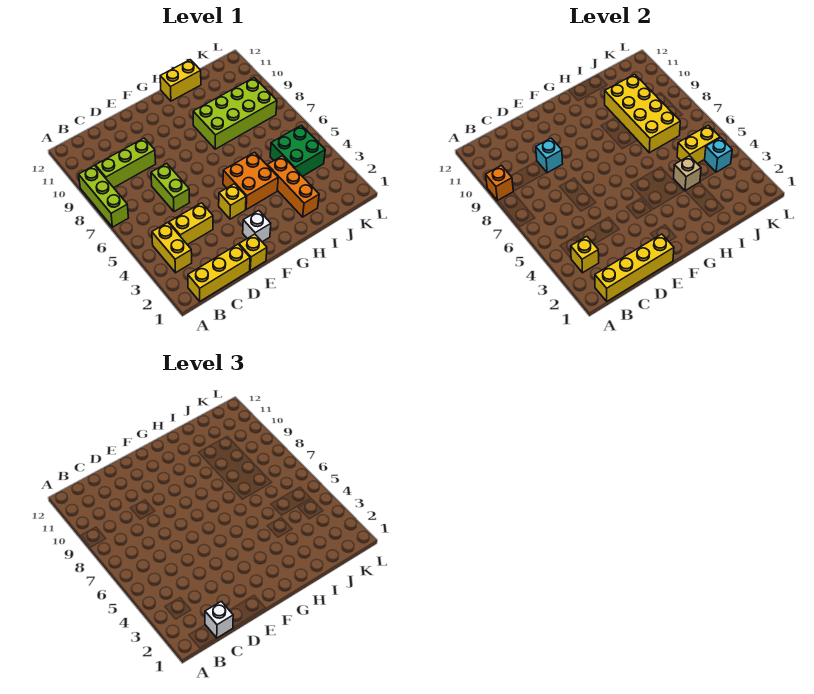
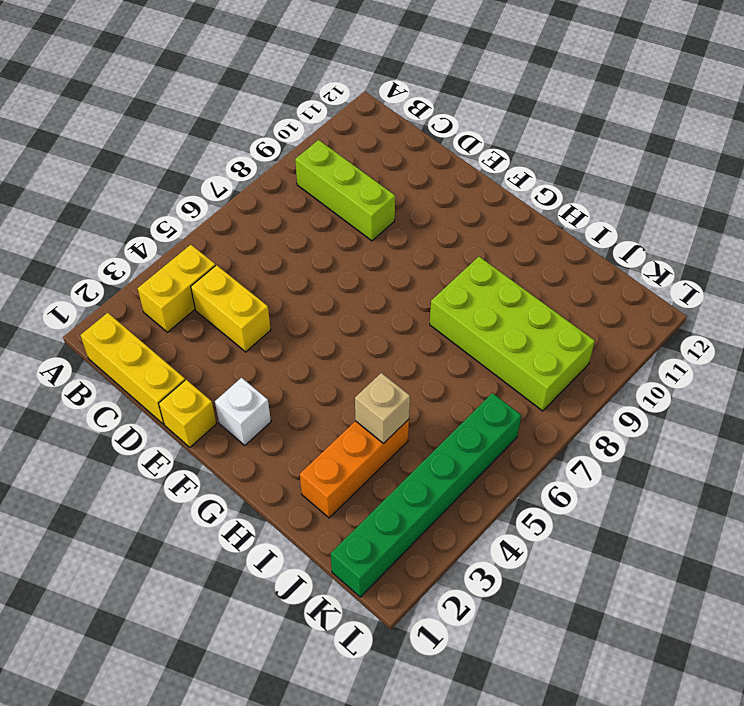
green brick K1:K6 level 1 -> green brick J4:K5 level 1
none -> lime brick A7:A9 level 1
none -> lime brick D6:D7 level 1
none -> yellow brick F4 level 1

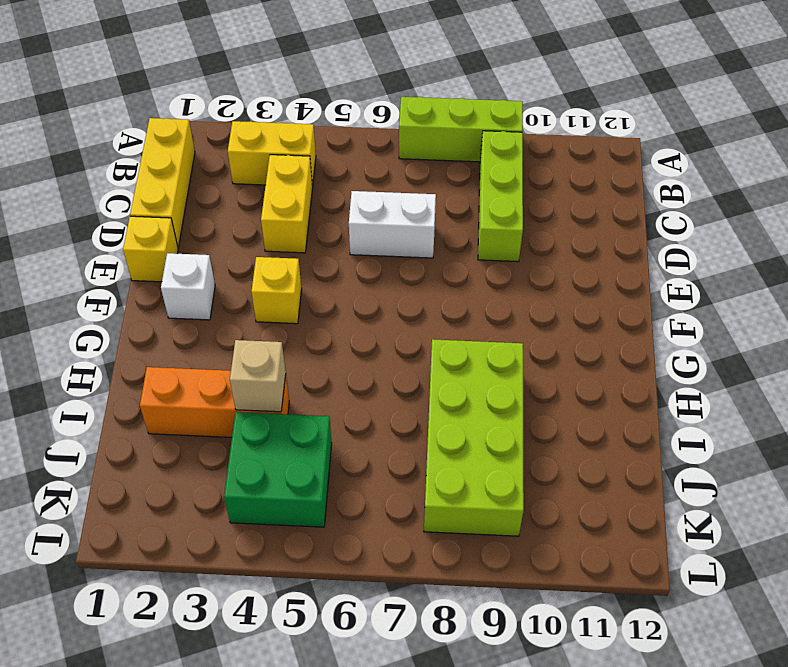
white brick D6:D7 level 1 -> lime brick D6:D7 level 1
none -> orange brick G4:H5 level 1
none -> yellow brick H12:I12 level 1
none -> orange brick A9 level 2

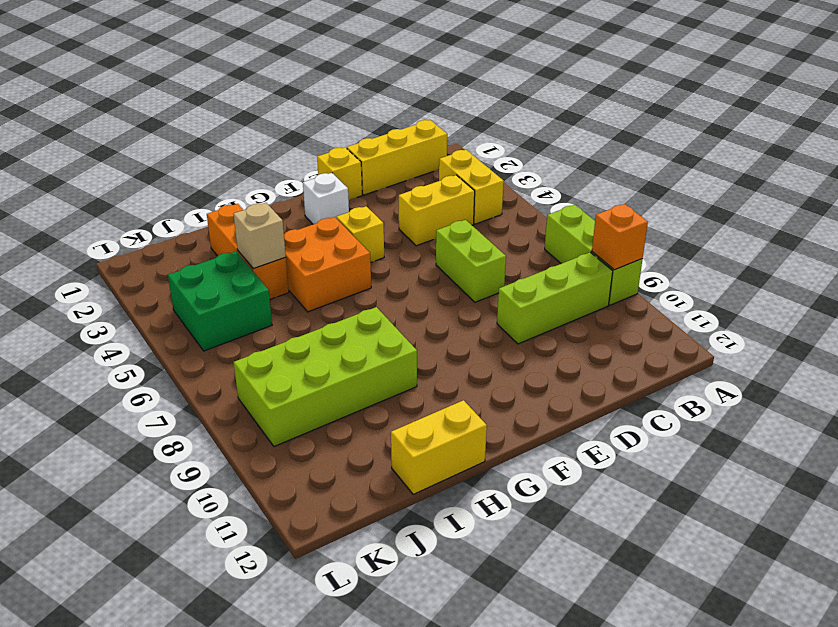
none -> yellow brick B1:E1 level 2
none -> yellow brick B3 level 2
none -> cyan brick D9 level 2

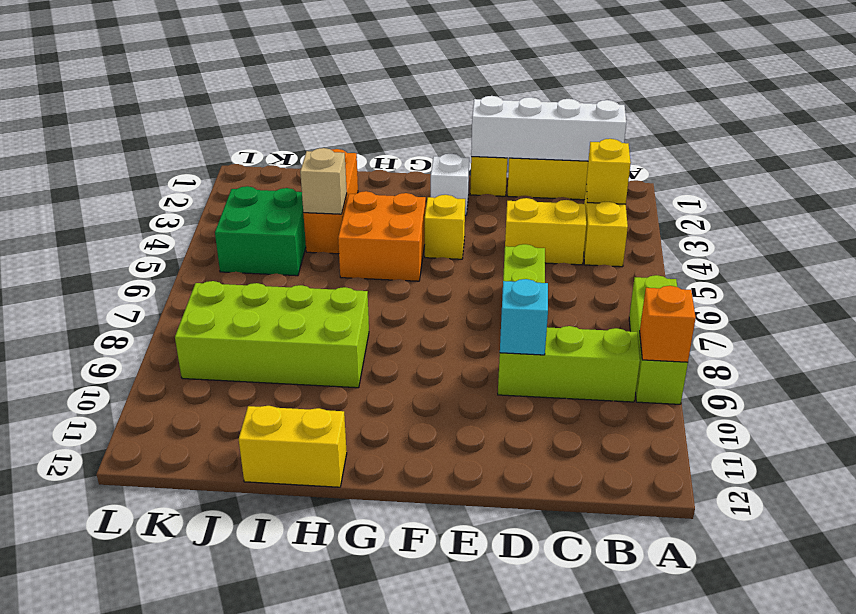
white brick B1:E1 level 2 -> yellow brick B1:E1 level 2
none -> yellow brick I7:J10 level 2
none -> yellow brick J5:K5 level 2
none -> cyan brick K4 level 2

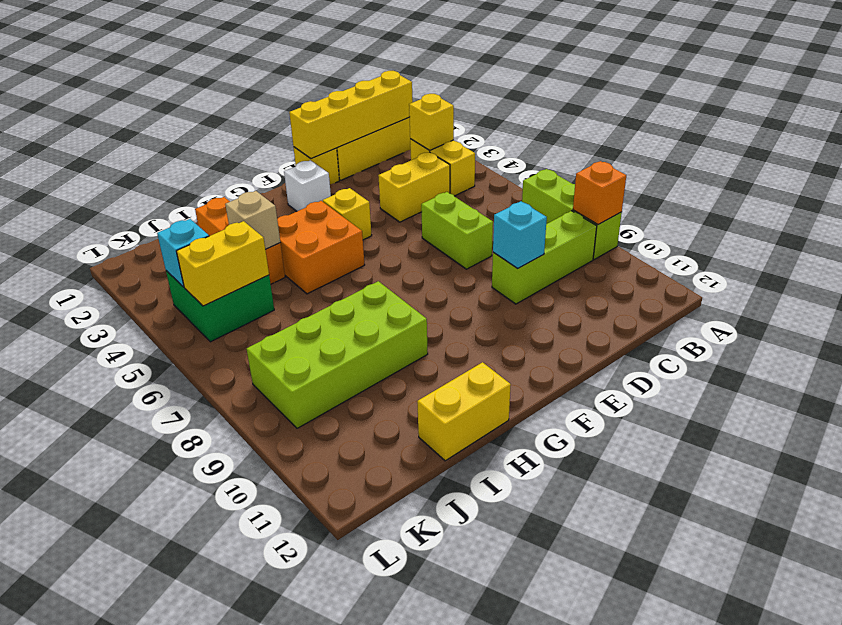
none -> yellow brick I7:J10 level 2
none -> white brick C1 level 3

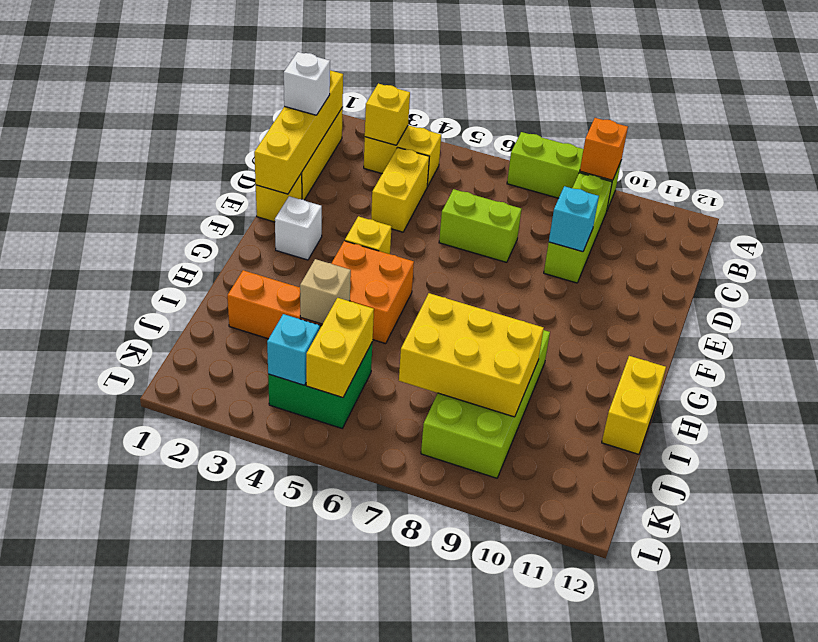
yellow brick I7:J9 level 2 -> yellow brick I7:J10 level 2

